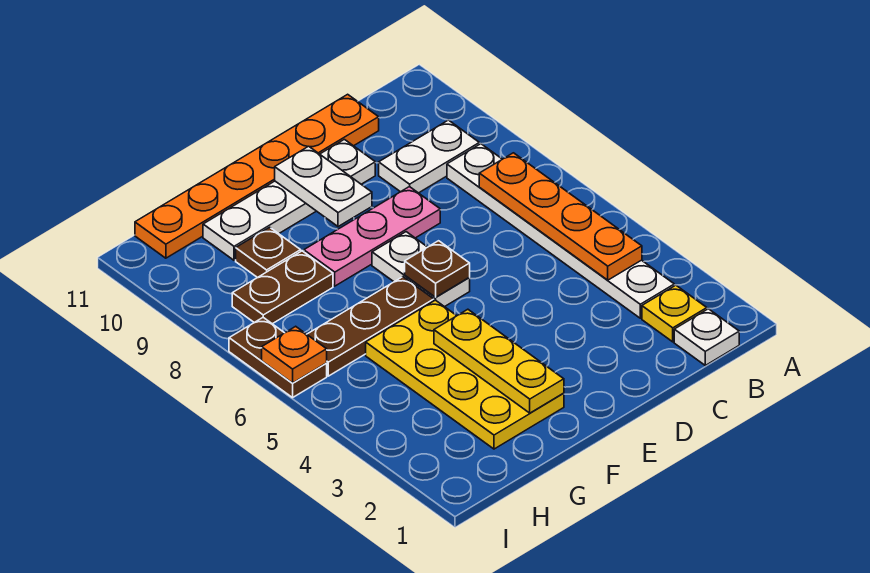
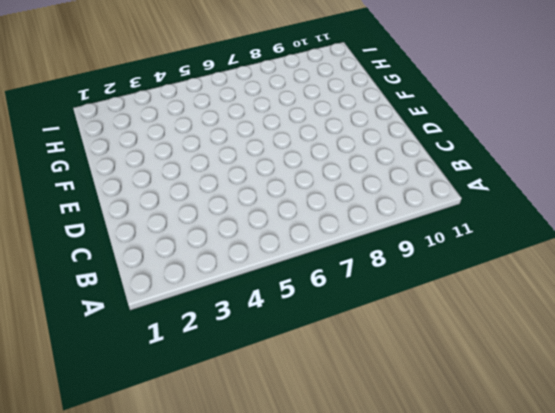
none -> white plate B1 level 1
none -> yellow plate B2 level 1
none -> white plate B3:B8 level 1

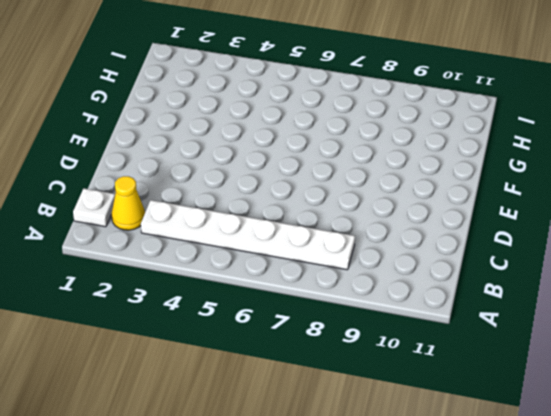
yellow cone B2 level 1 -> yellow plate B2 level 1
none -> white plate B9:C9 level 1
none -> orange plate C11:H11 level 1
none -> pink plate D8:F8 level 1

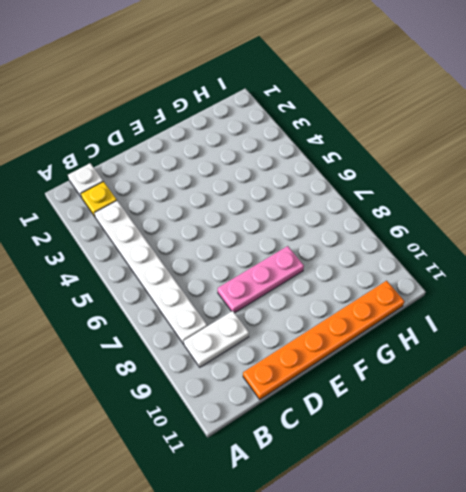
none -> white plate D10:G10 level 1
none -> white plate E6:E7 level 1
none -> yellow plate F2:G5 level 1

